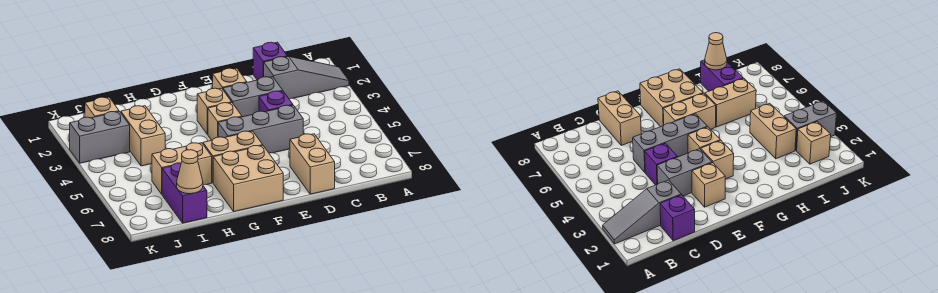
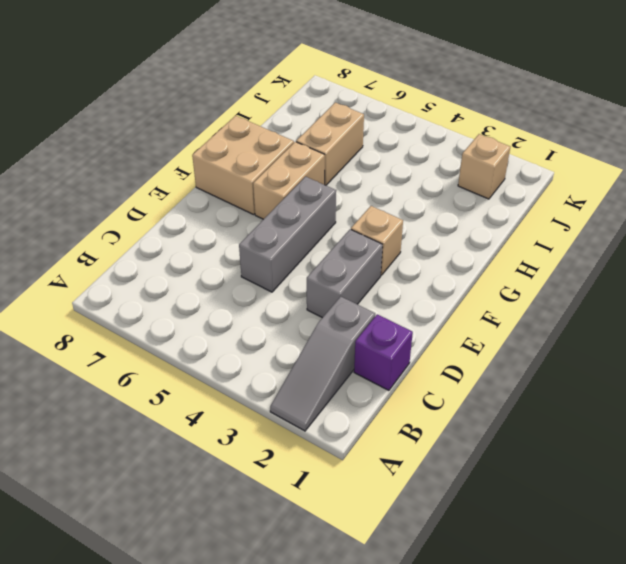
none -> purple brick D4 level 1
none -> tan brick D7:D8 level 1
none -> tan brick E2 level 1

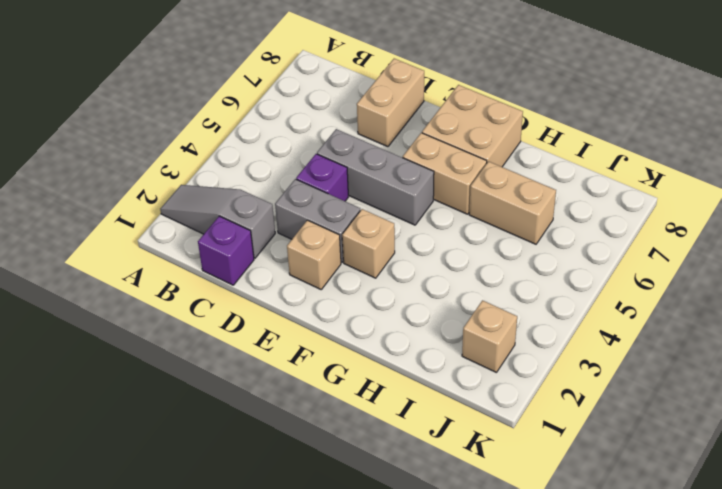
none -> tan brick F4 level 1
none -> tan brick I3:I4 level 1
none -> purple brick I7:I8 level 1

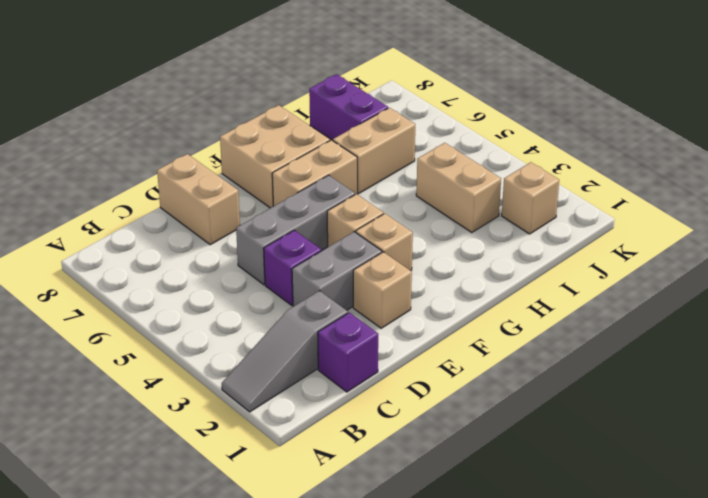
none -> grey brick J3:K3 level 1
none -> tan cone I8 level 2

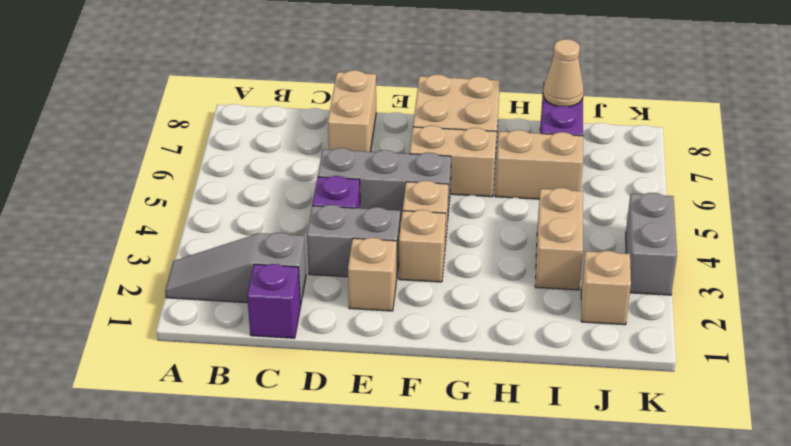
grey brick K3:K4 level 1 -> grey brick J3:K3 level 1

